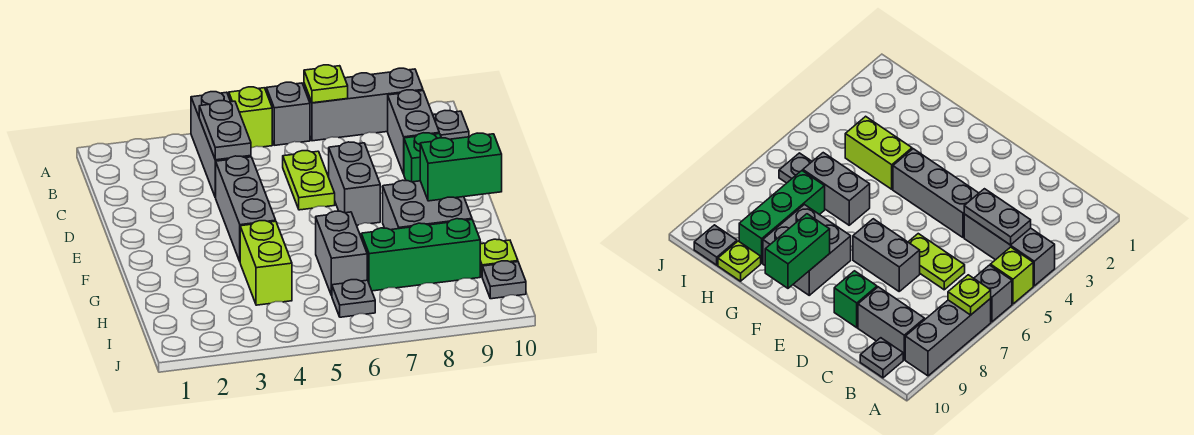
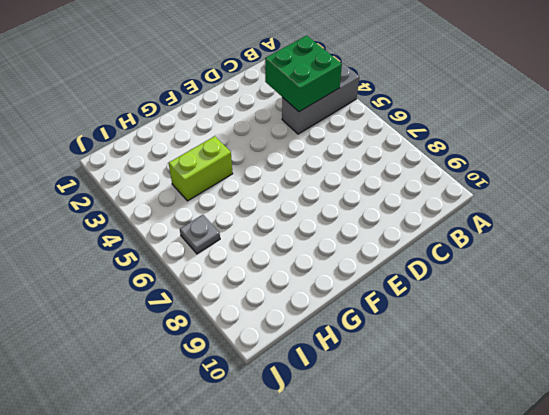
green brick B3:C4 level 2 -> grey plate B4:C4 level 2
none -> lime brick A5 level 1
none -> grey brick A6 level 1
none -> grey brick A7:A9 level 1

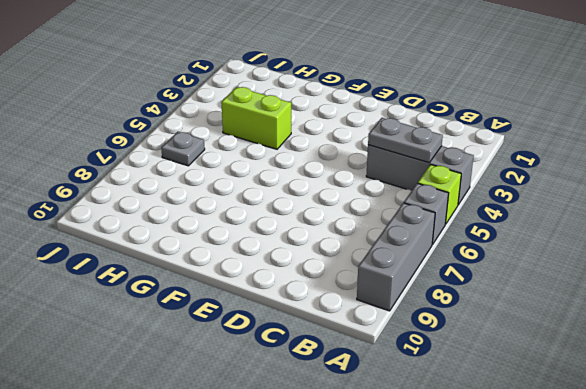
none -> grey brick B9:C9 level 1
none -> grey plate B10 level 1
none -> lime plate C6:D6 level 1

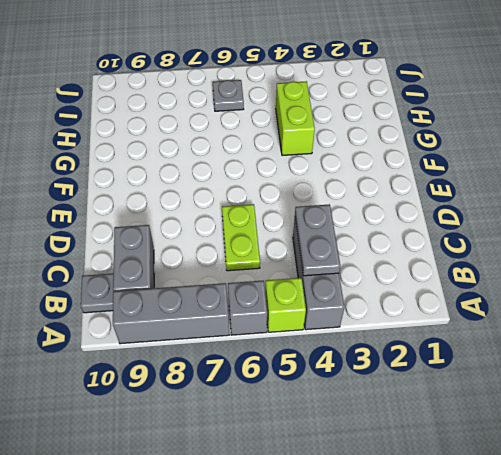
none -> grey brick D4:F4 level 1
none -> grey brick D7:E7 level 1
none -> green brick D9 level 1

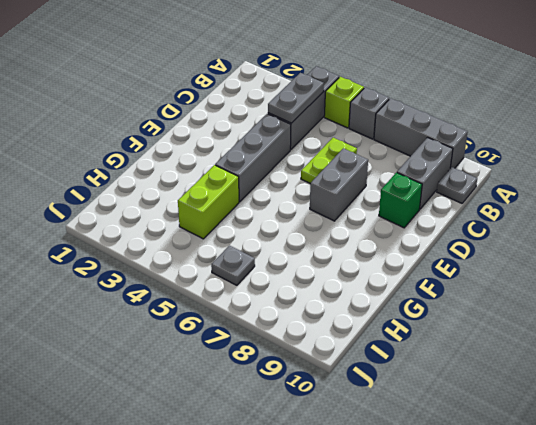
none -> grey brick F8:G9 level 1
none -> grey brick G6:H6 level 1
none -> green brick H7:H9 level 1

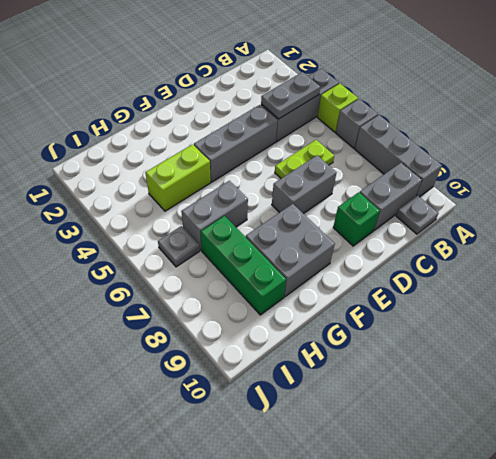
none -> lime plate H10 level 1
none -> grey plate I10 level 1
none -> lime plate A7 level 2

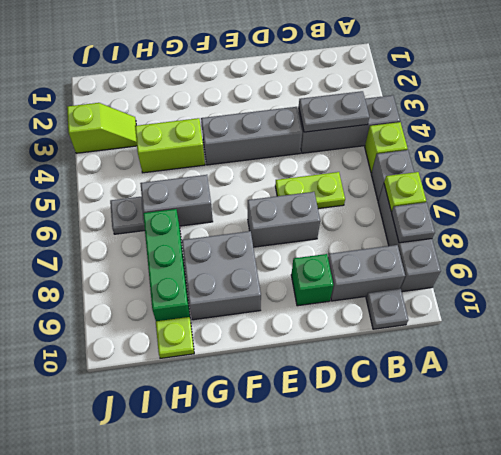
grey plate A8 level 2 -> grey plate I10 level 1
lime slope I3:J3 level 1 top J -> none
none -> green brick F9:F10 level 2

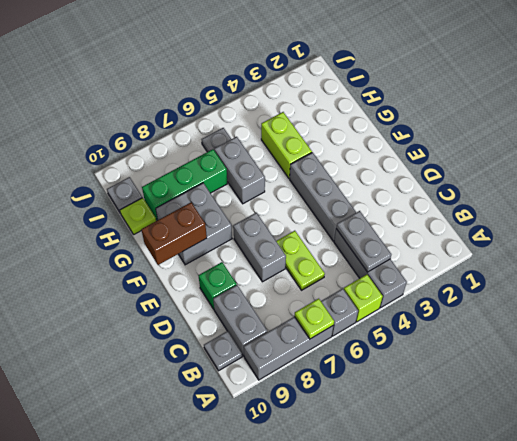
brown brick F9:F10 level 2 -> green brick F9:F10 level 2

